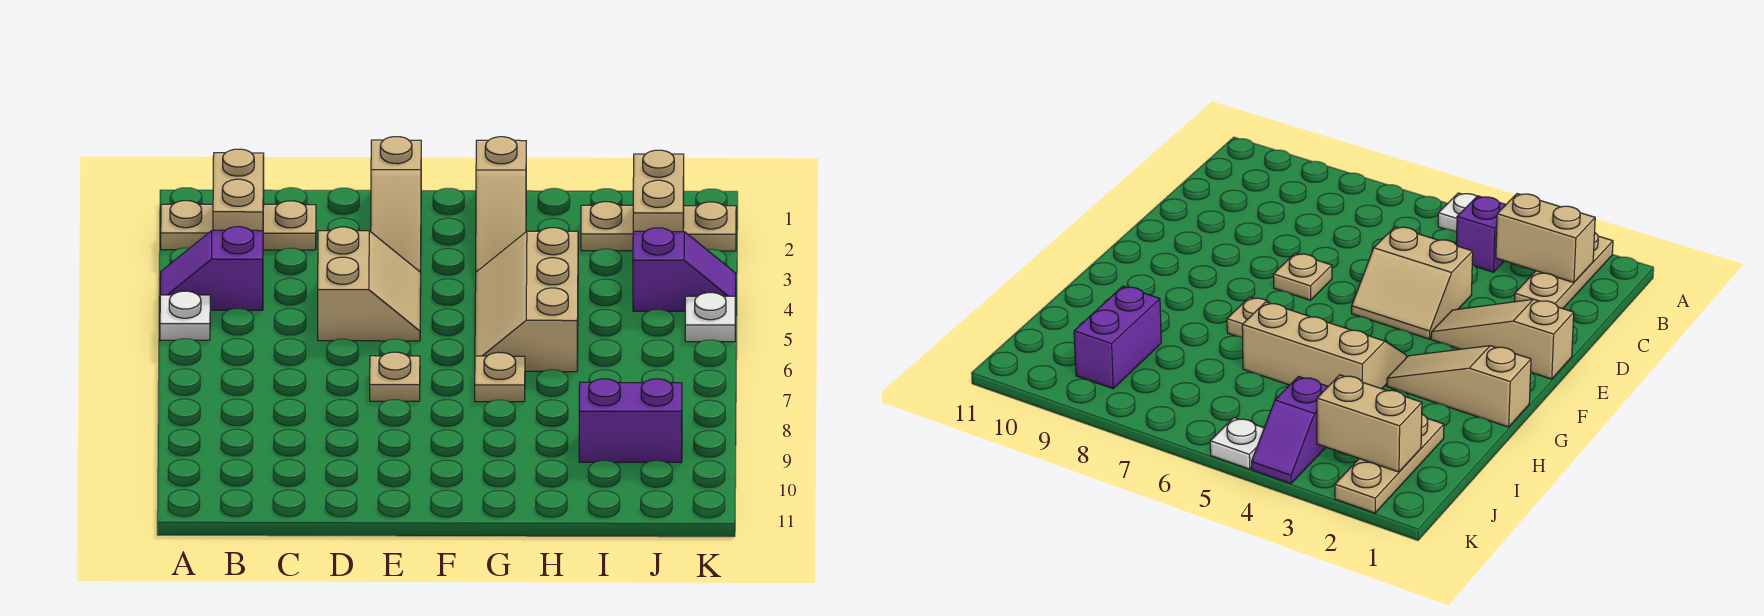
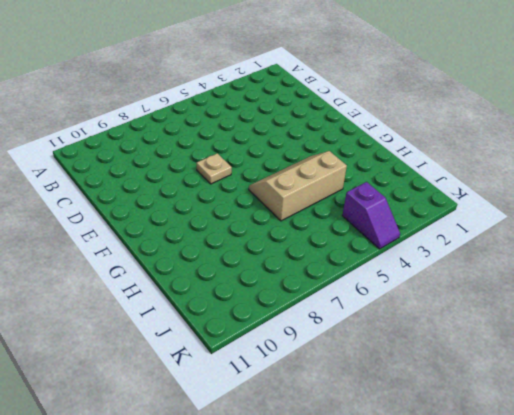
none -> tan plate A2:C2 level 1
none -> purple slope A4:B4 level 1 top B
none -> white plate A5 level 1

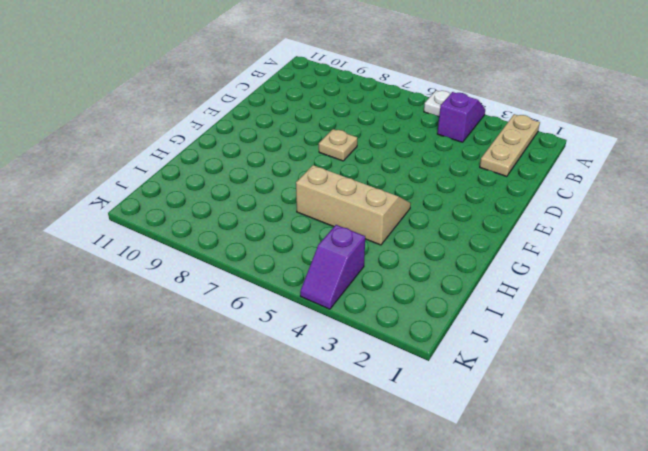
none -> tan slope D4:E5 level 1 top D
none -> tan slope E1:E3 level 1 top 1
none -> tan slope G1:G3 level 1 top 1

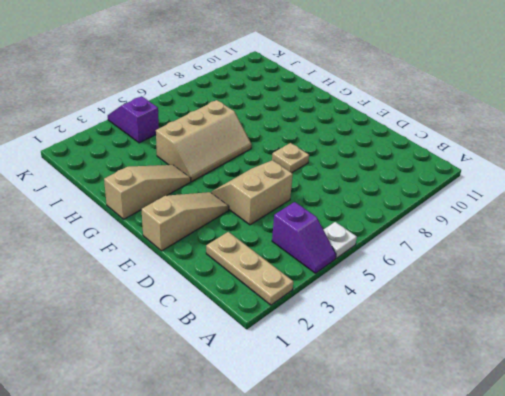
none -> tan plate G7 level 1
none -> tan plate I2:K2 level 1
none -> purple brick I9:J9 level 1

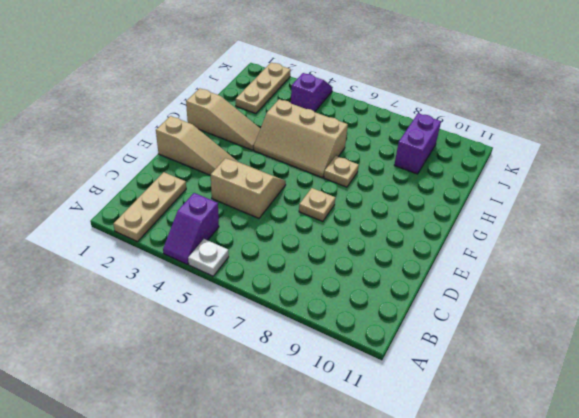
none -> white plate K5 level 1
none -> tan brick B2:B3 level 2
none -> tan brick J2:J3 level 2

